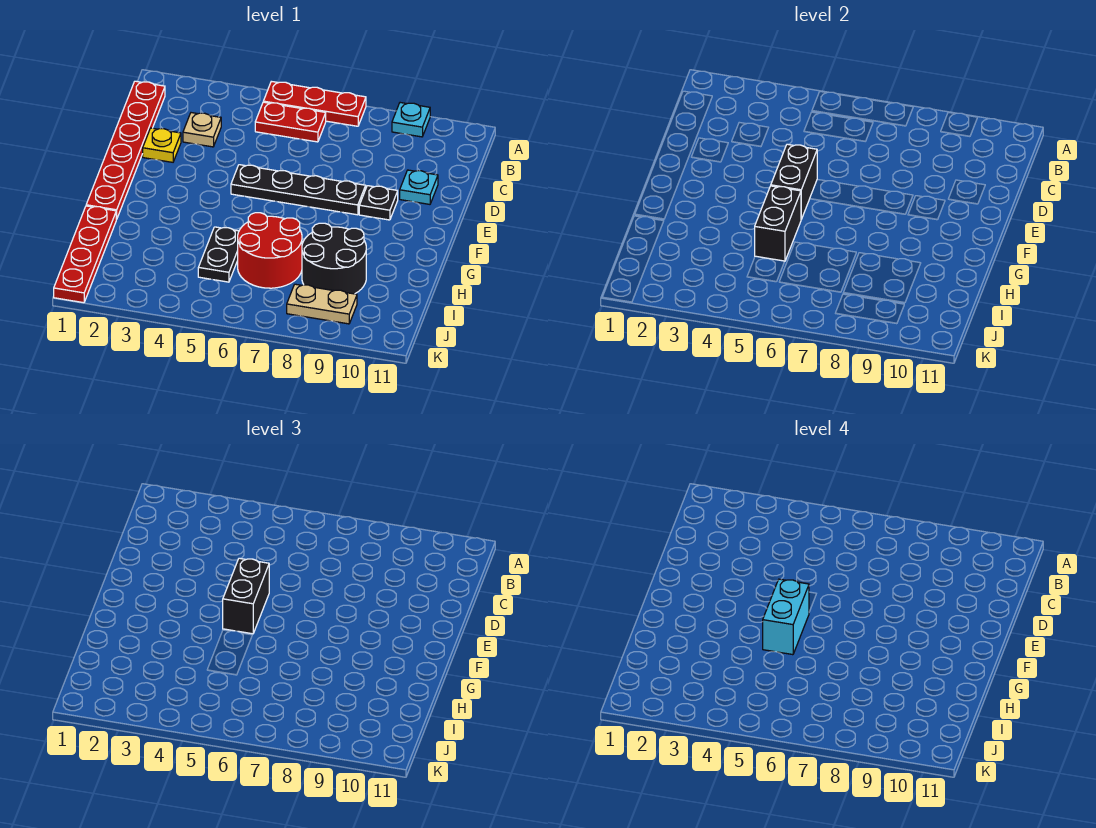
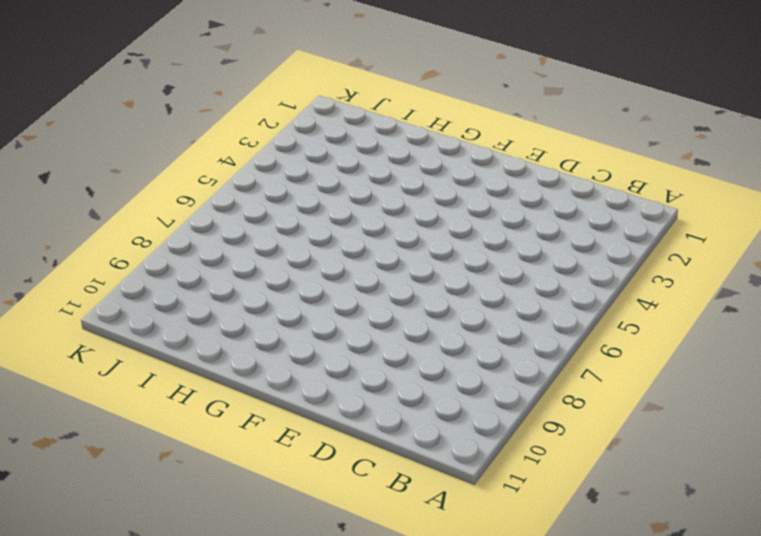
none -> red plate A5:A7 level 1
none -> cyan plate A9 level 1
none -> red plate B1:G1 level 1

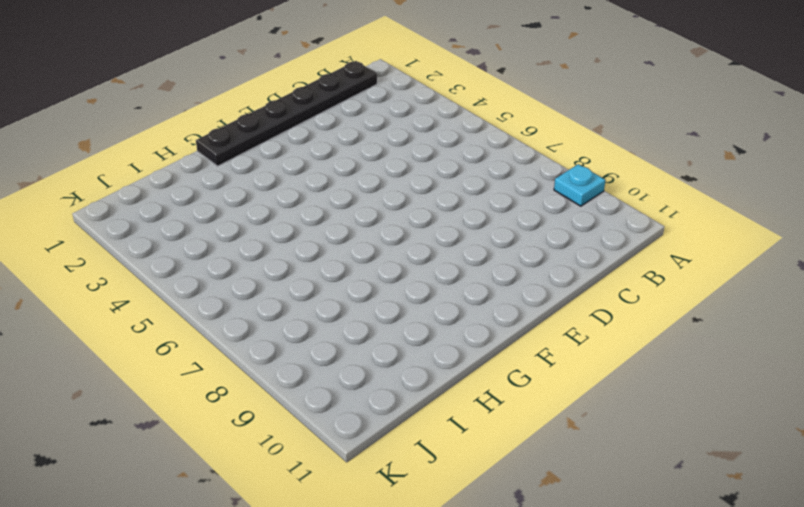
black plate B1:G1 level 1 -> red plate B1:G1 level 1
none -> red plate A5:A7 level 1
none -> red plate B5:B6 level 1
none -> tan plate C3 level 1

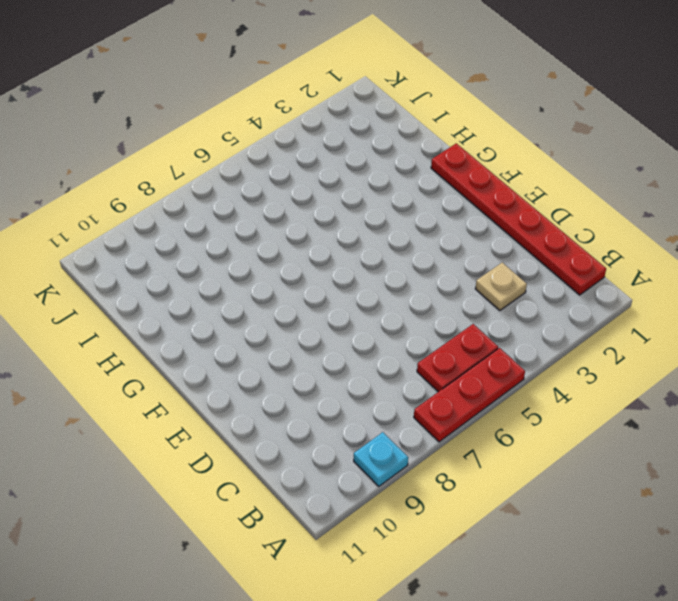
none -> yellow plate D2 level 1
none -> cyan plate D10 level 1
none -> black plate E5:E8 level 1

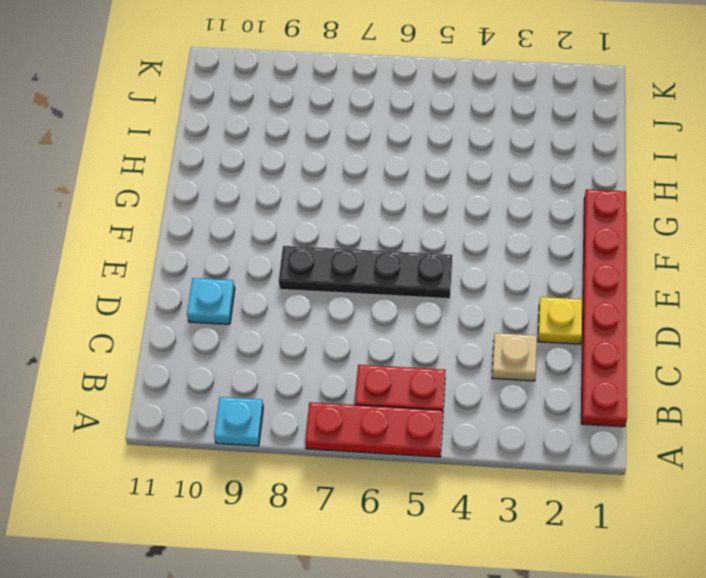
none -> black plate E9 level 1
none -> red plate H1:K1 level 1
none -> black plate H5:I5 level 1

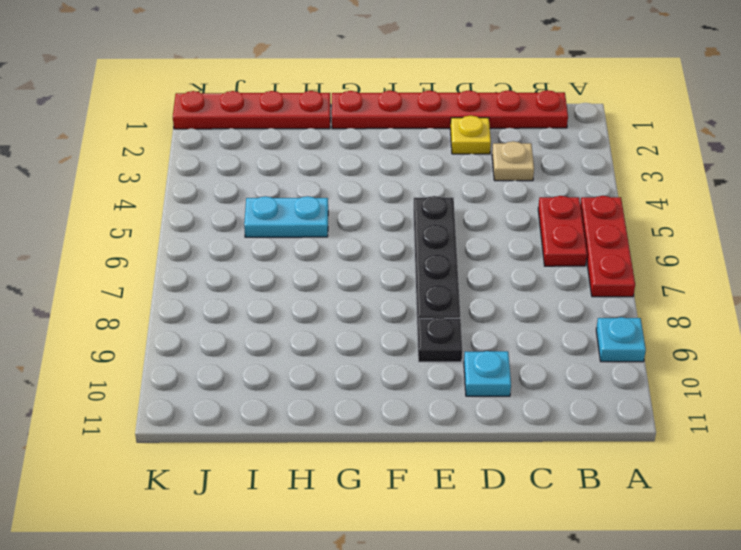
cyan plate H5:I5 level 1 -> black plate H5:I5 level 1
none -> red round brick H6:I7 level 1
none -> black round brick H8:I9 level 1
none -> tan plate J8:J9 level 1

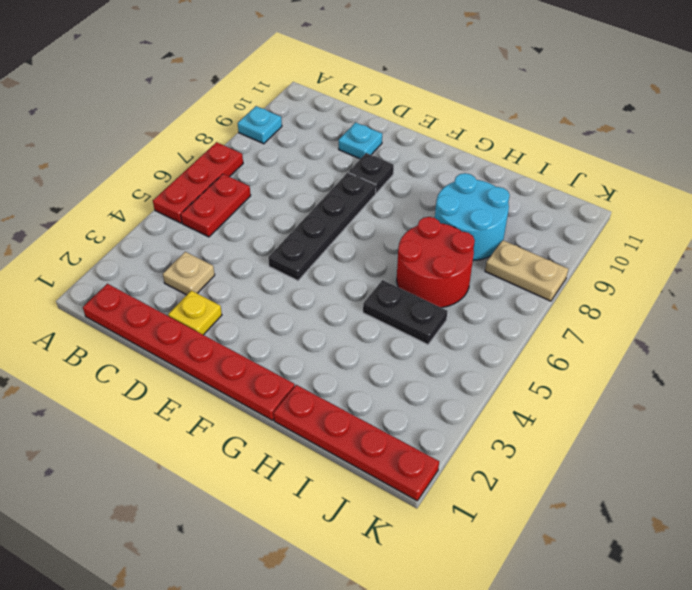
cyan round brick H8:I9 level 1 -> black round brick H8:I9 level 1
tan plate J8:K8 level 1 -> tan plate J8:J9 level 1
none -> black brick E5:F5 level 2
none -> black brick G5:H5 level 2
none -> black brick E5:F5 level 3

